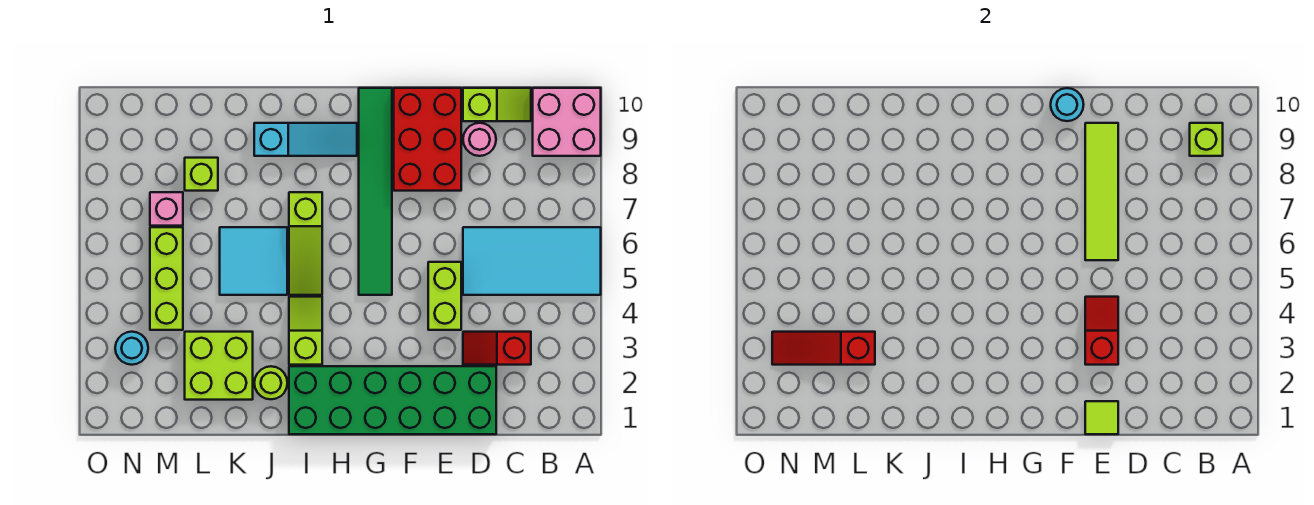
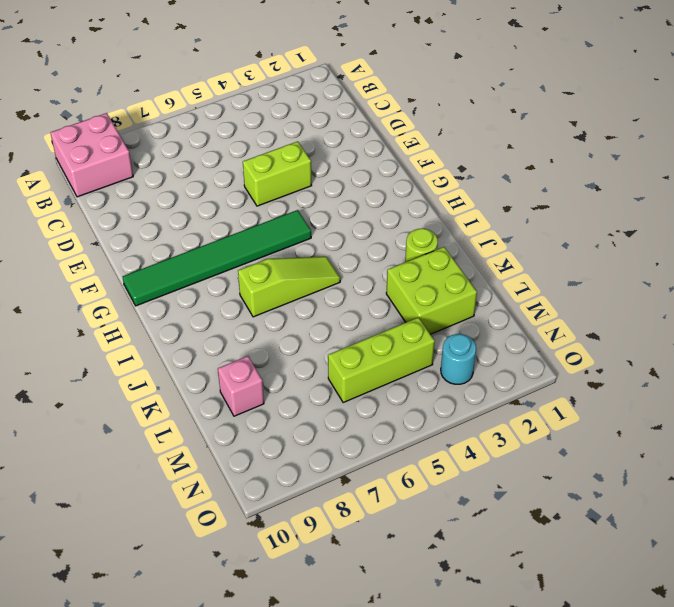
pink brick L9 level 1 -> pink brick M7 level 1
none -> cyan tile A5:D6 level 1
none -> red slope C3:D3 level 1 top C
none -> lime slope C10:D10 level 1 top D

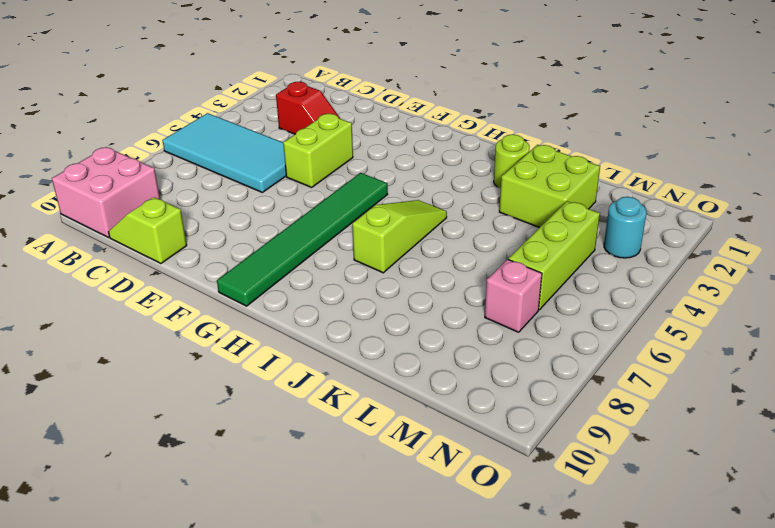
none -> green brick D1:I2 level 1
none -> pink round brick D9 level 1
none -> red brick E8:F10 level 1

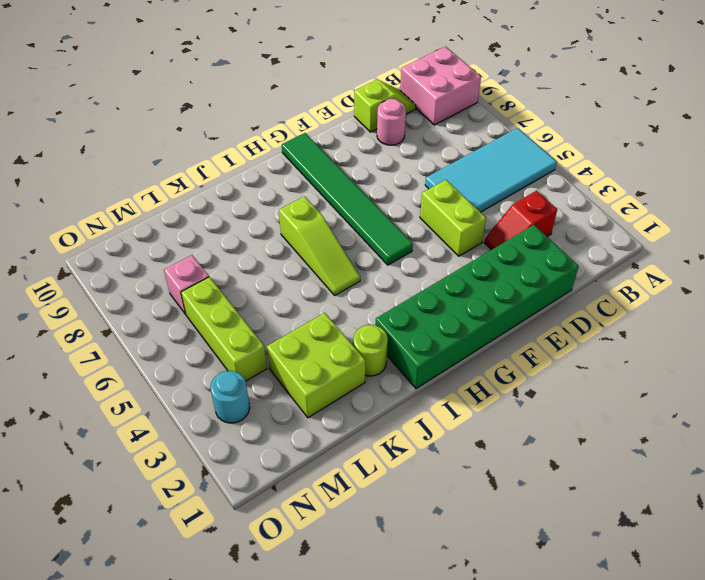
none -> red brick E8:F10 level 1
none -> cyan slope H9:J9 level 1 top J
none -> lime slope I3:I4 level 1 top 3

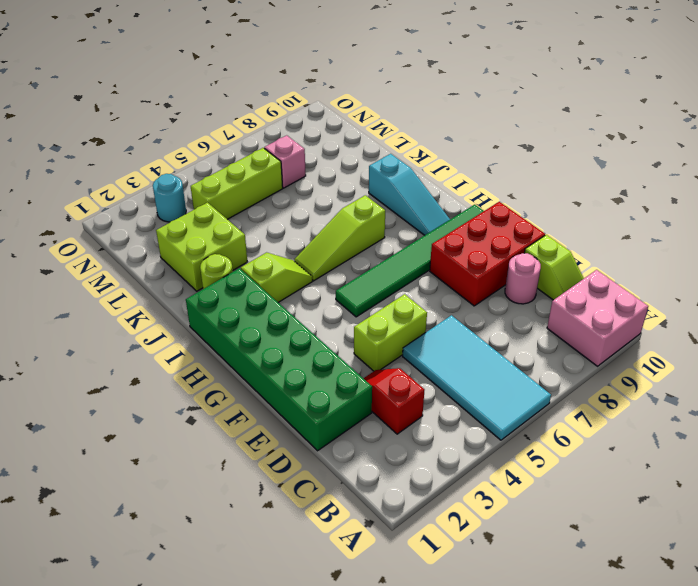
none -> cyan tile J5:K6 level 1
none -> lime brick L8 level 1
none -> lime brick B9 level 2

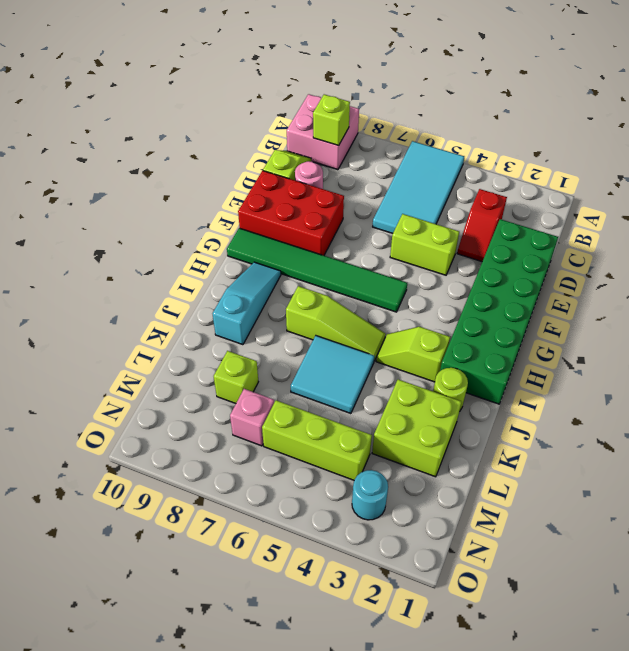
none -> lime tile E1 level 2
none -> red slope E3:E4 level 2 top 3
none -> lime tile E6:E9 level 2

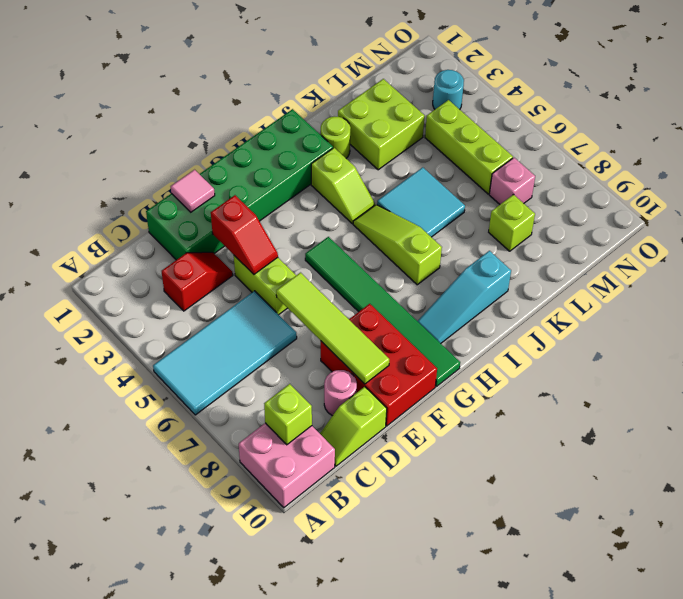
pink tile E1 level 2 -> lime tile E1 level 2
none -> cyan round brick F10 level 2
none -> red slope L3:N3 level 2 top L

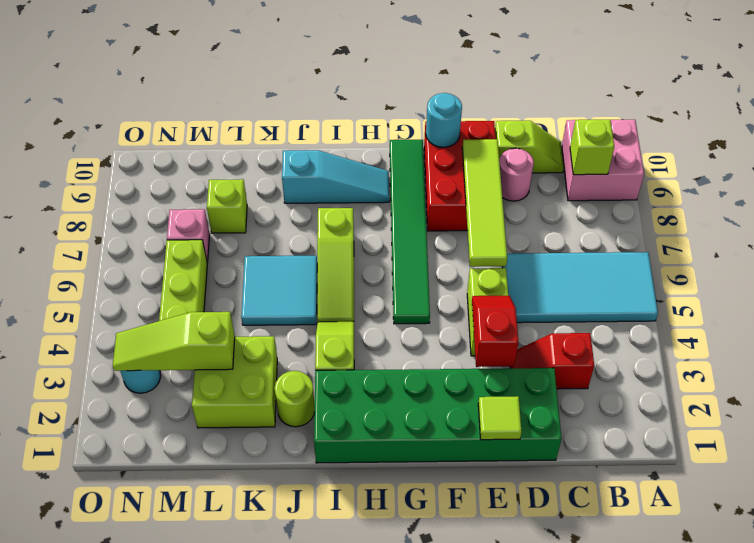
lime slope L3:N3 level 2 top L -> red slope L3:N3 level 2 top L

